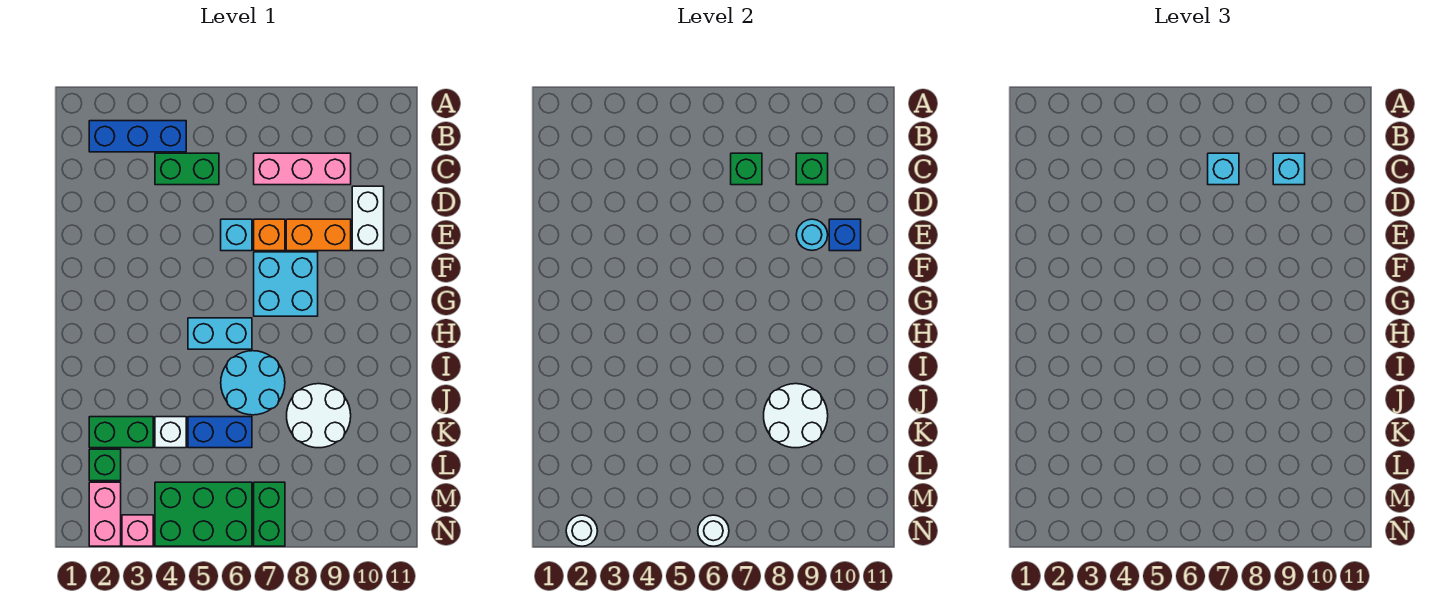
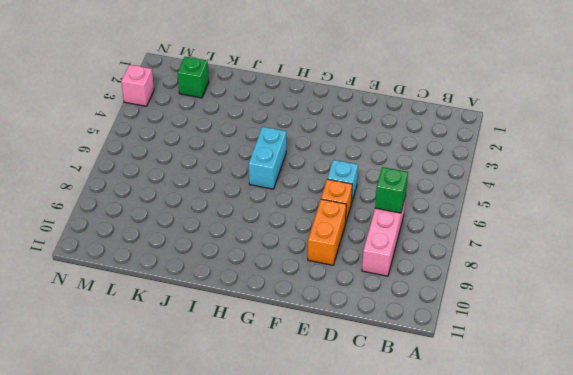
none -> blue brick B2:B4 level 1
none -> green brick C4:C5 level 1
none -> white brick D10:E10 level 1

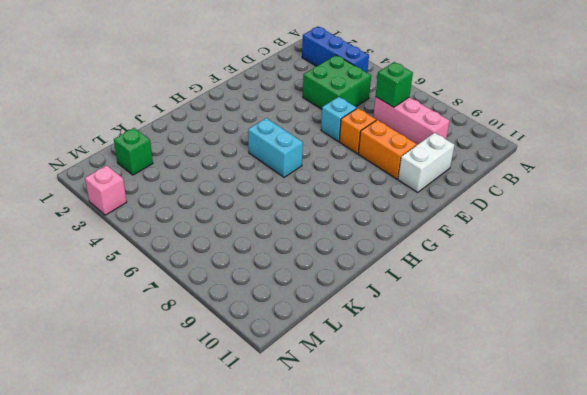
green brick C4:D5 level 1 -> green brick C4:C5 level 1
none -> cyan brick F7:G8 level 1
none -> cyan round brick I6:J7 level 1
none -> white round brick J8:K9 level 1

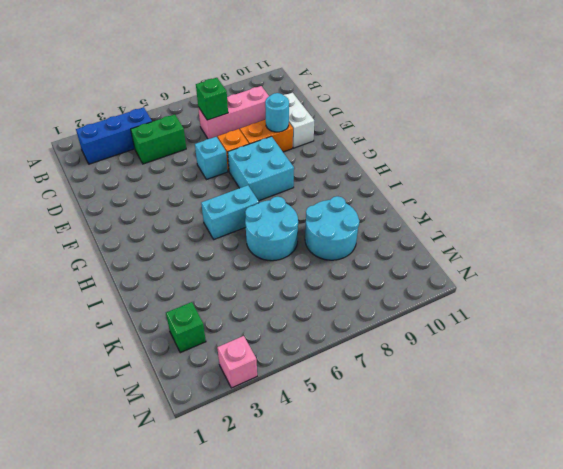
cyan round brick J8:K9 level 1 -> white round brick J8:K9 level 1
none -> green brick K2:K3 level 1
none -> white brick K4 level 1
none -> blue brick K5:K6 level 1

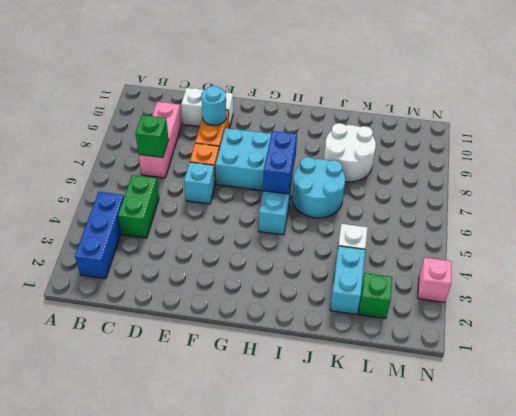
blue brick H6:H7 level 2 -> blue brick K5:K6 level 1
cyan brick K2:K3 level 1 -> green brick K2:K3 level 1
none -> pink brick M2:N2 level 1
none -> green brick M4:N6 level 1
none -> green brick M7:N7 level 1

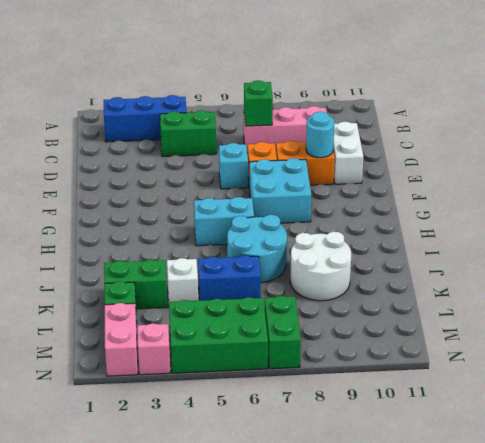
none -> green brick C9 level 2
none -> blue brick E10 level 2
none -> white round brick J8:K9 level 2

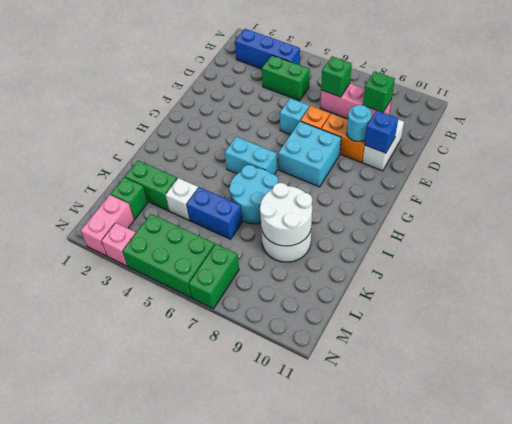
none -> white round brick N2 level 2
none -> white round brick N6 level 2
none -> cyan brick C7 level 3

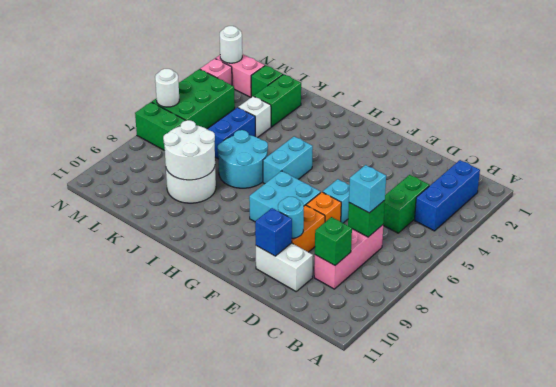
none -> cyan brick C9 level 3

